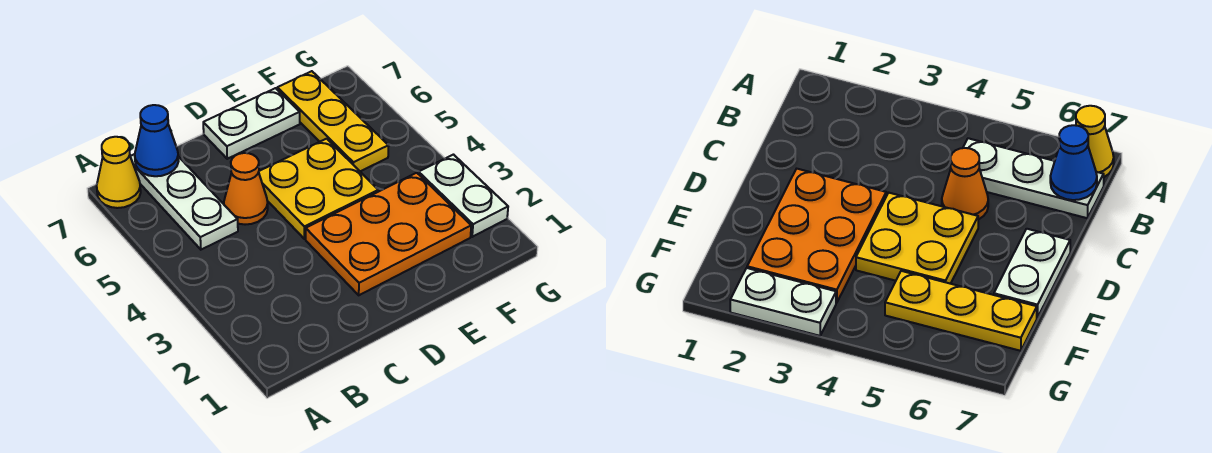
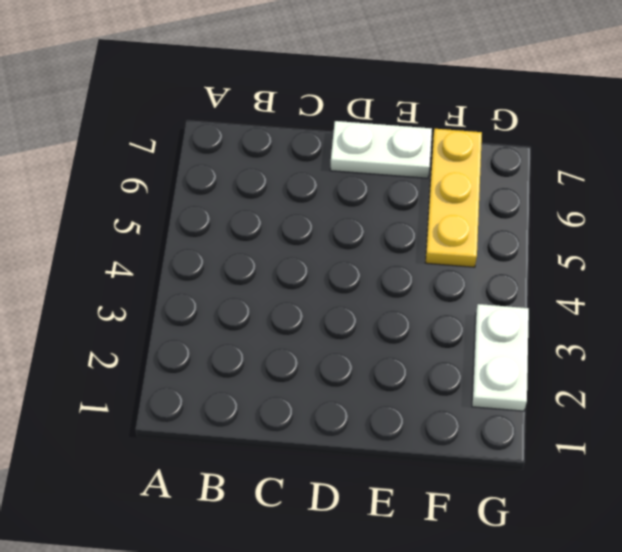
none -> yellow cone A7 level 1
none -> white plate B5:B7 level 1

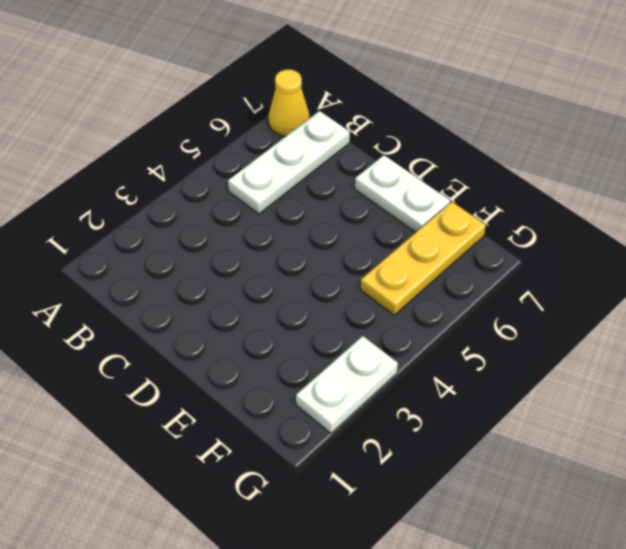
none -> orange cone C5 level 1
none -> orange plate D2:F3 level 1

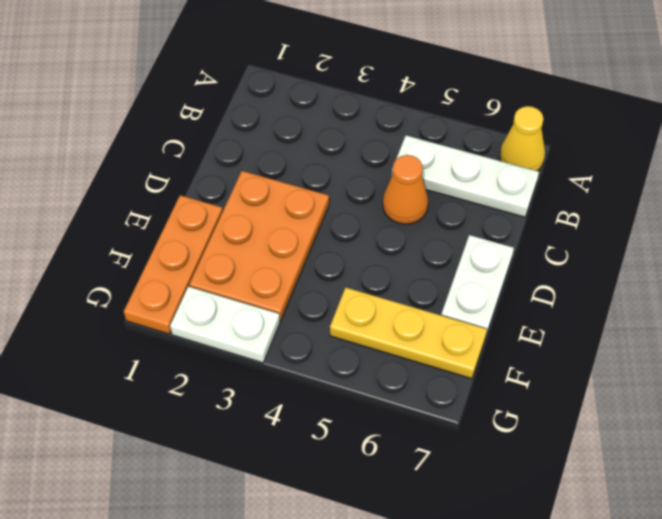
orange plate E1:G1 level 1 -> none
none -> yellow plate D4:E5 level 1
none -> blue cone B7 level 2

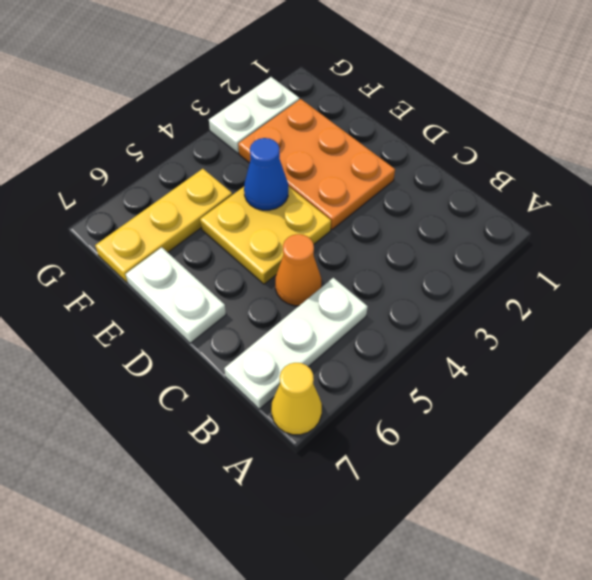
blue cone E4 level 2 -> blue cone B7 level 2

